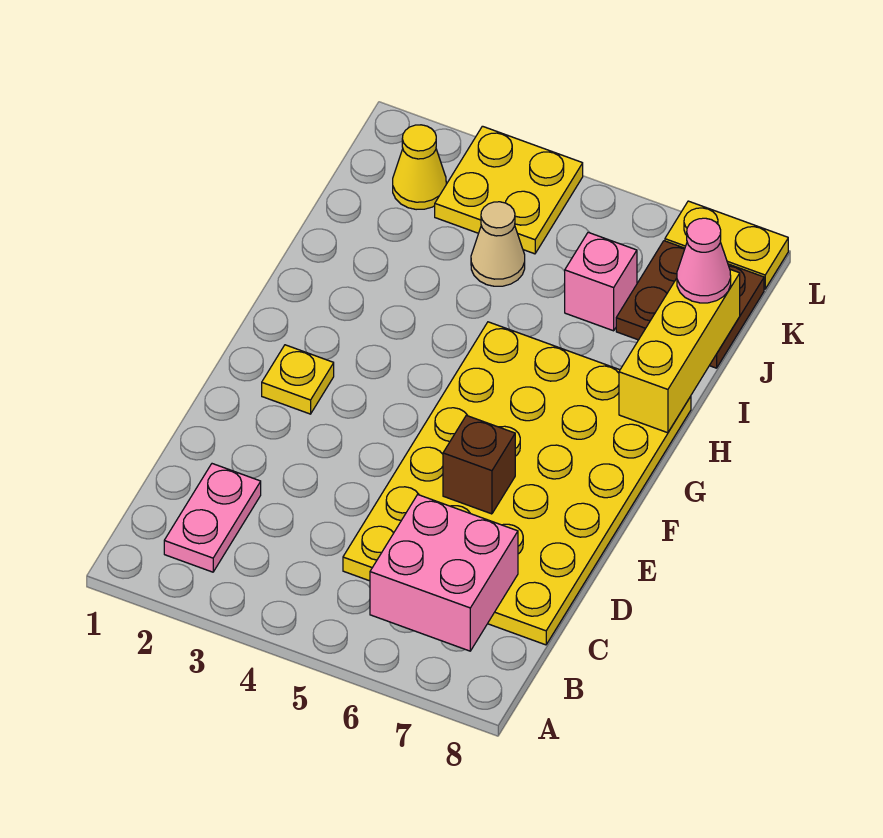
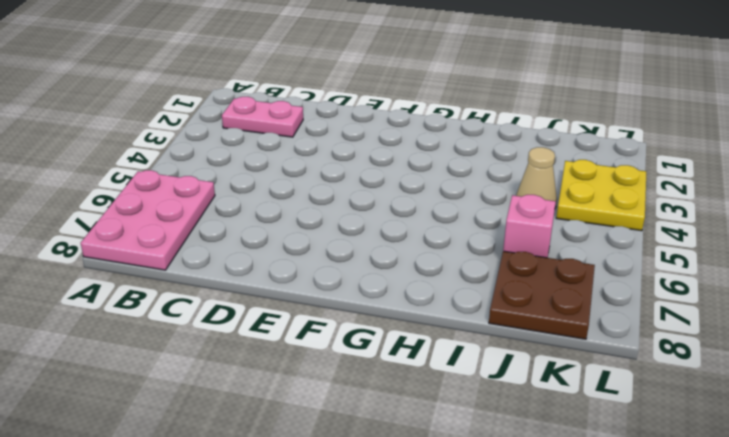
pink plate A6:B8 level 1 -> none
none -> yellow plate C5:H8 level 1
none -> yellow plate F2 level 1
none -> yellow cone K2 level 1

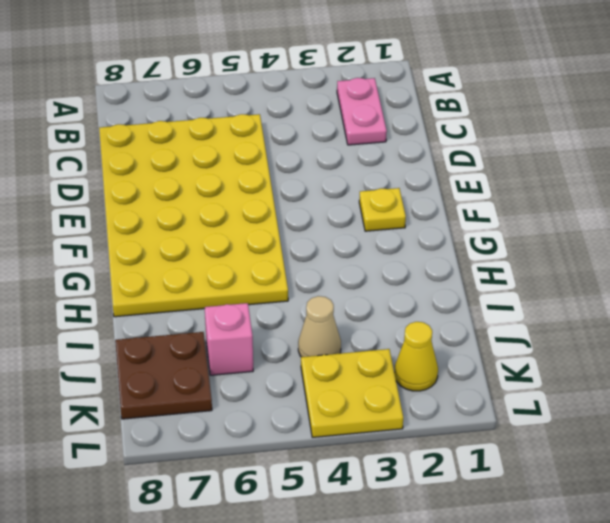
none -> yellow plate L7:L8 level 1
none -> pink brick B6:C7 level 2
none -> brown brick E6 level 2

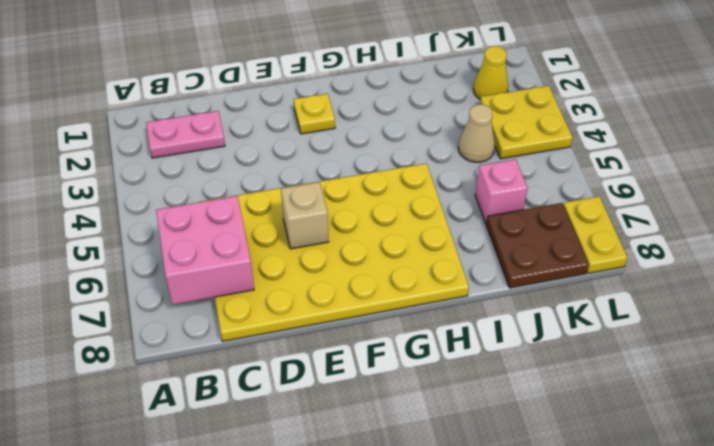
tan brick E6 level 2 -> brown brick E6 level 2
none -> yellow brick H8:J8 level 2
none -> pink cone J8 level 3

